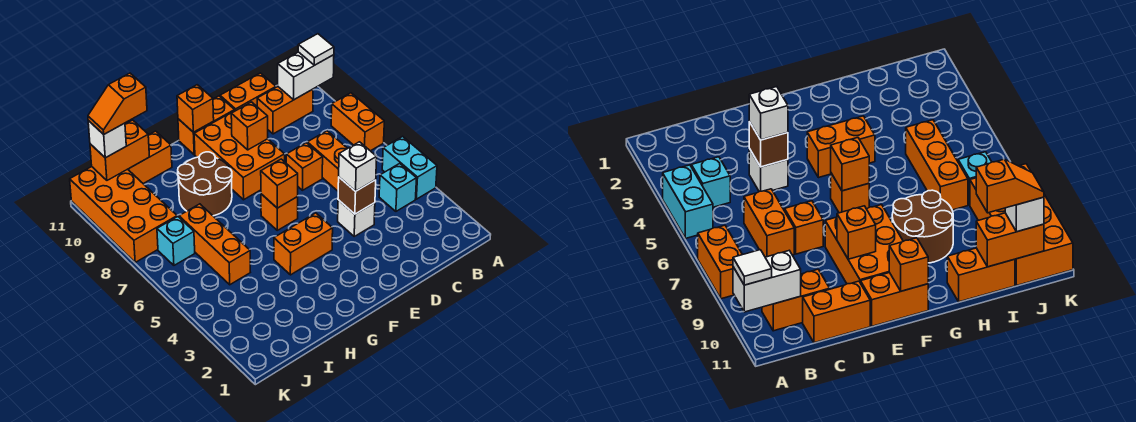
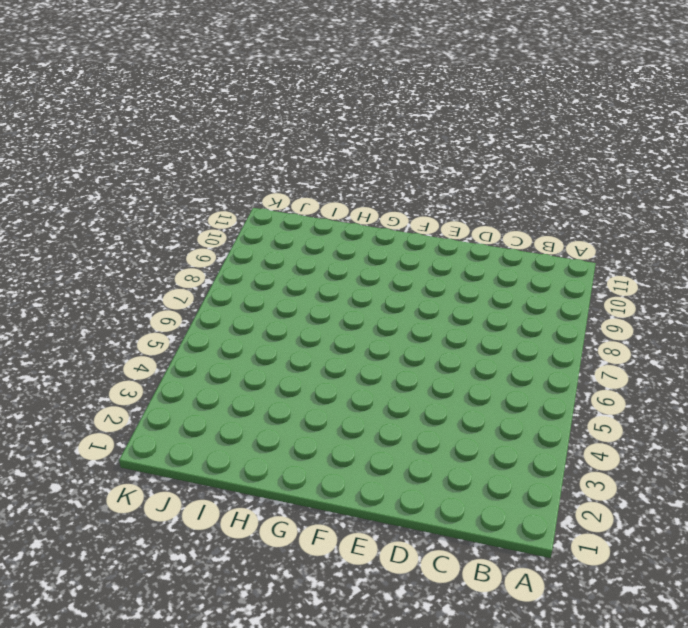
none -> cyan brick A4:A5 level 1
none -> orange brick A7:A8 level 1
none -> cyan brick B4 level 1

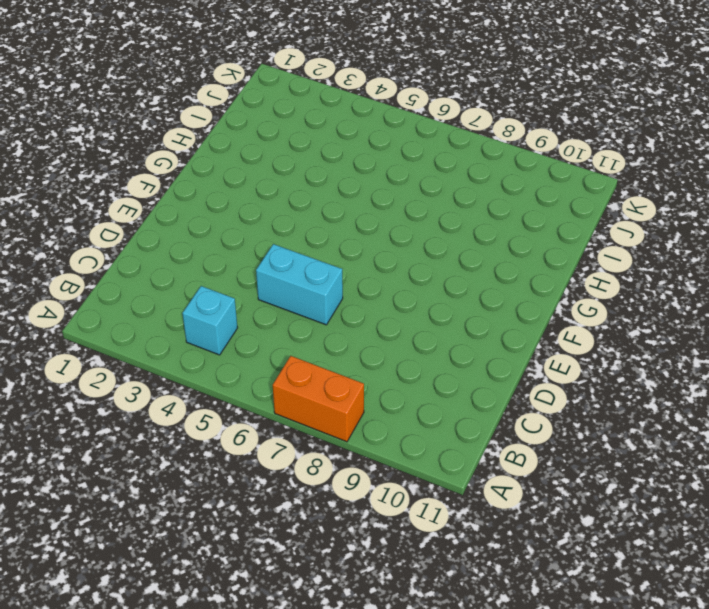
cyan brick D5:D6 level 1 -> cyan brick A4:A5 level 1
none -> orange brick B10:C10 level 1
none -> orange brick C6:C7 level 1
none -> orange brick C11:D11 level 1

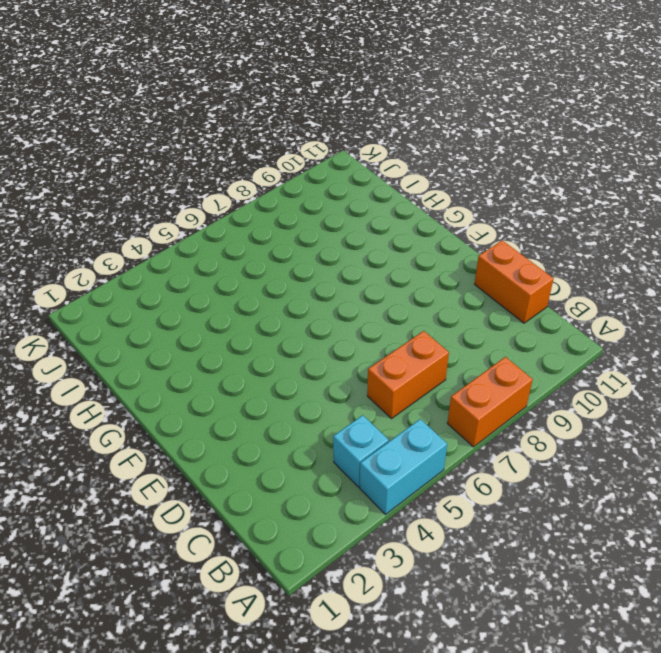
none -> orange brick B10:C10 level 1
none -> white brick D4 level 1
none -> orange brick D7 level 1

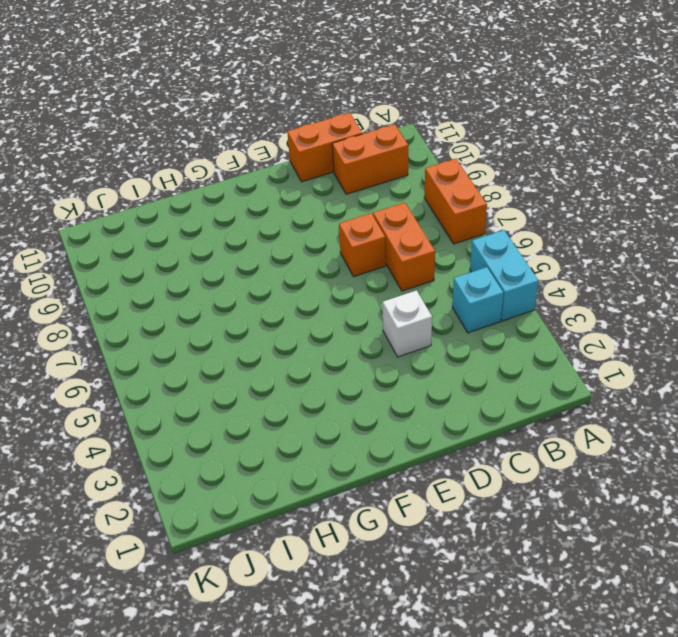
none -> orange brick E8:F10 level 1
none -> orange brick E11:F11 level 1
none -> orange brick F4:G4 level 1

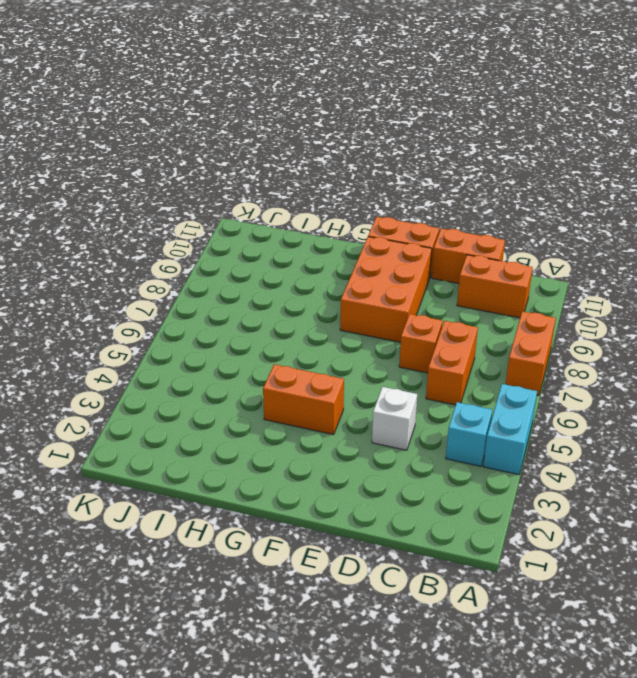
none -> orange brick F6 level 1
none -> brown round brick G8:H9 level 1
none -> orange brick H11:I11 level 1

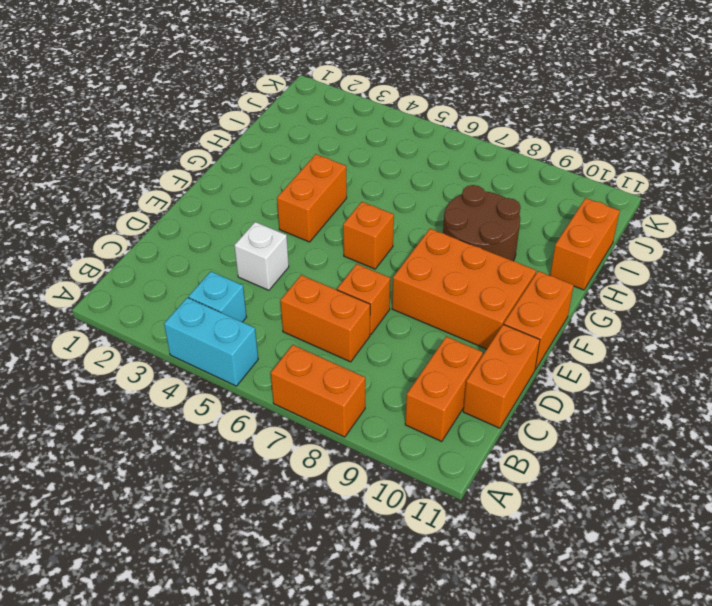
none -> orange brick I5:I7 level 1
none -> cyan brick J7 level 1
none -> orange brick J8:K11 level 1

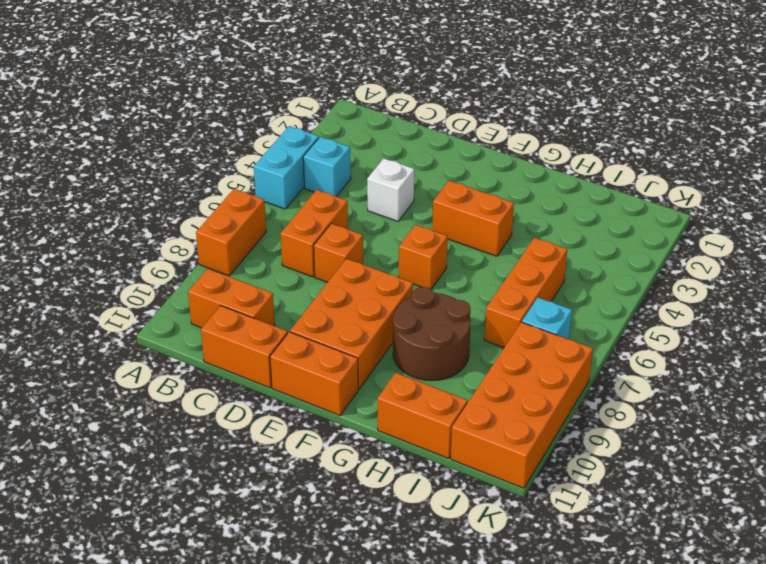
none -> white brick A10:B10 level 2
none -> brown brick D4 level 2
none -> orange brick E9 level 2

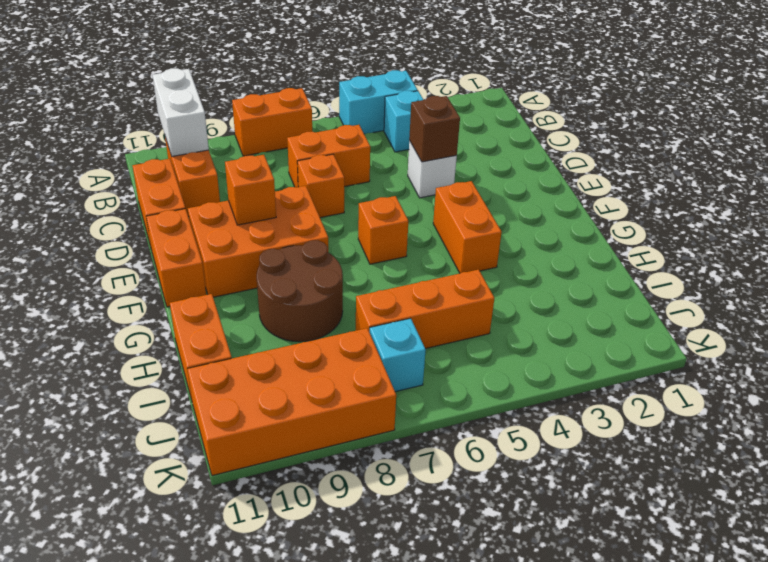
none -> orange brick F6 level 2
none -> orange brick F11 level 2
none -> orange brick I11:J11 level 2

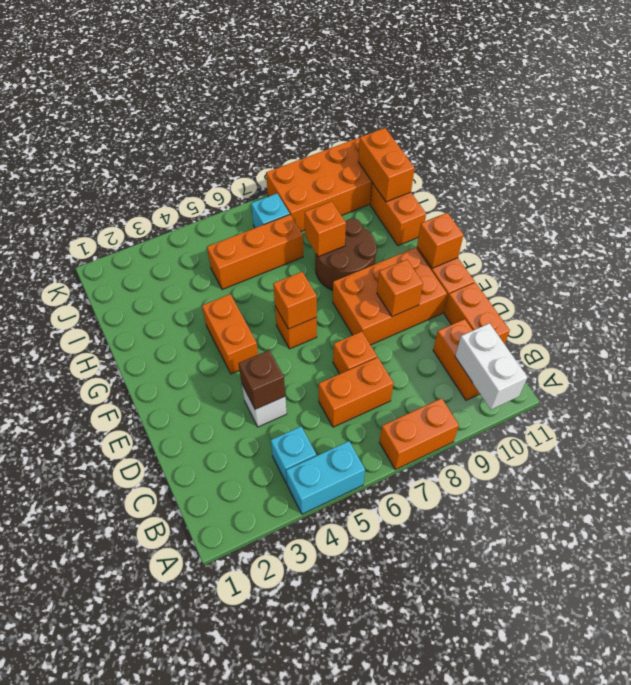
orange brick H8 level 2 -> none
none -> white tile A10 level 3
none -> white brick D4 level 3
none -> white brick J11 level 3

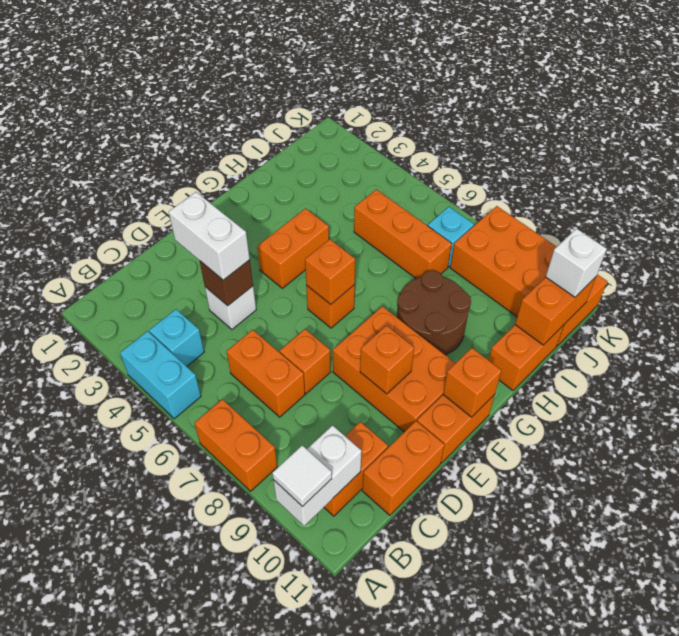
white brick D3:D4 level 3 -> white brick D4 level 3
none -> orange slope I11:J11 level 4 top I

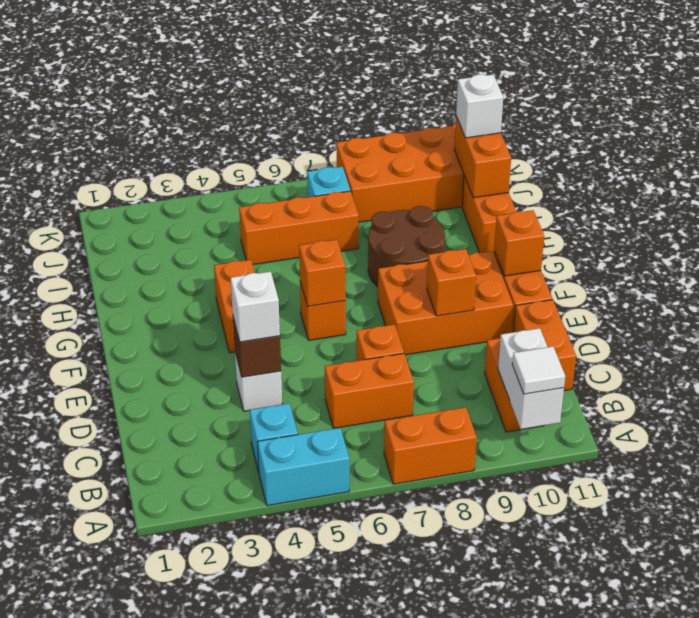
none -> orange slope I11:J11 level 4 top I

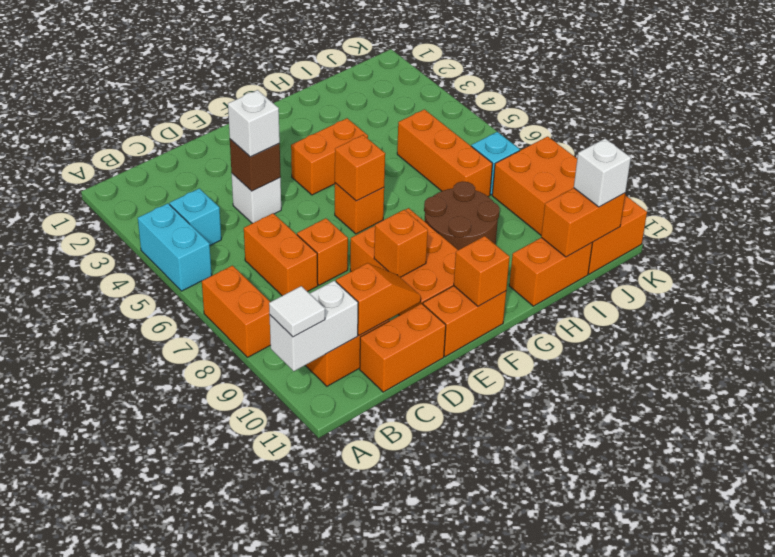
orange slope C10:D10 level 2 top C -> orange slope I11:J11 level 4 top I

